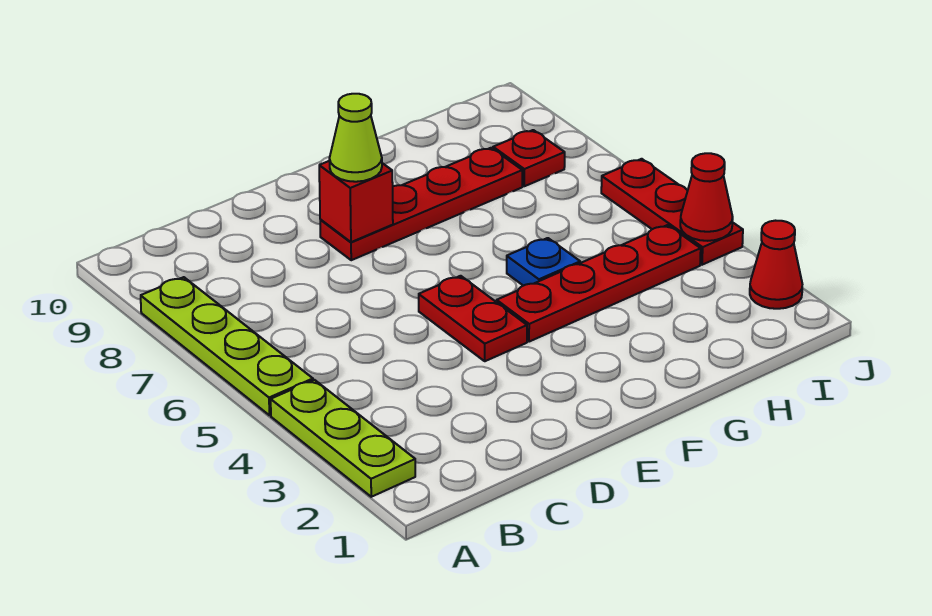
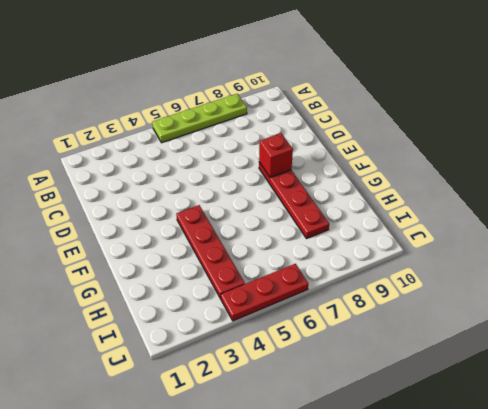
none -> lime plate A2:A4 level 1
none -> red plate E4:E5 level 1
none -> blue plate G5 level 1

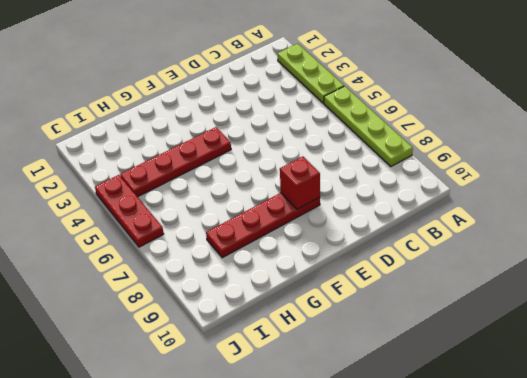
none -> red plate E4:E5 level 1
none -> blue plate G5 level 1
none -> red plate I8 level 1

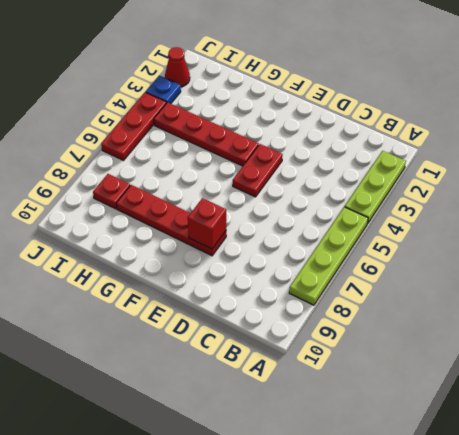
blue plate J3 level 1 -> blue plate G5 level 1
none -> red cone J4 level 2
none -> lime cone E8 level 3

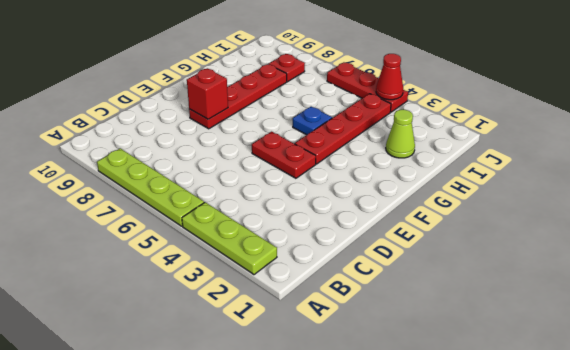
lime cone H2 level 1 -> lime cone E8 level 3
none -> red cone J2 level 1

